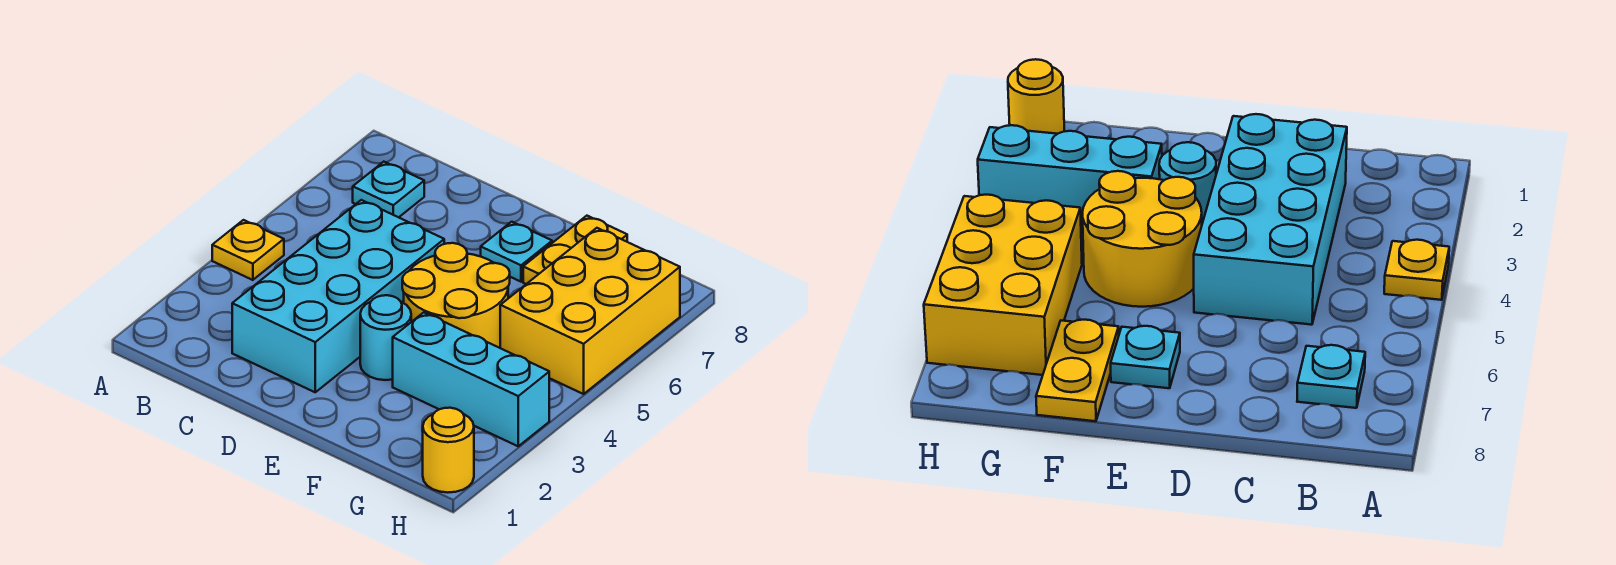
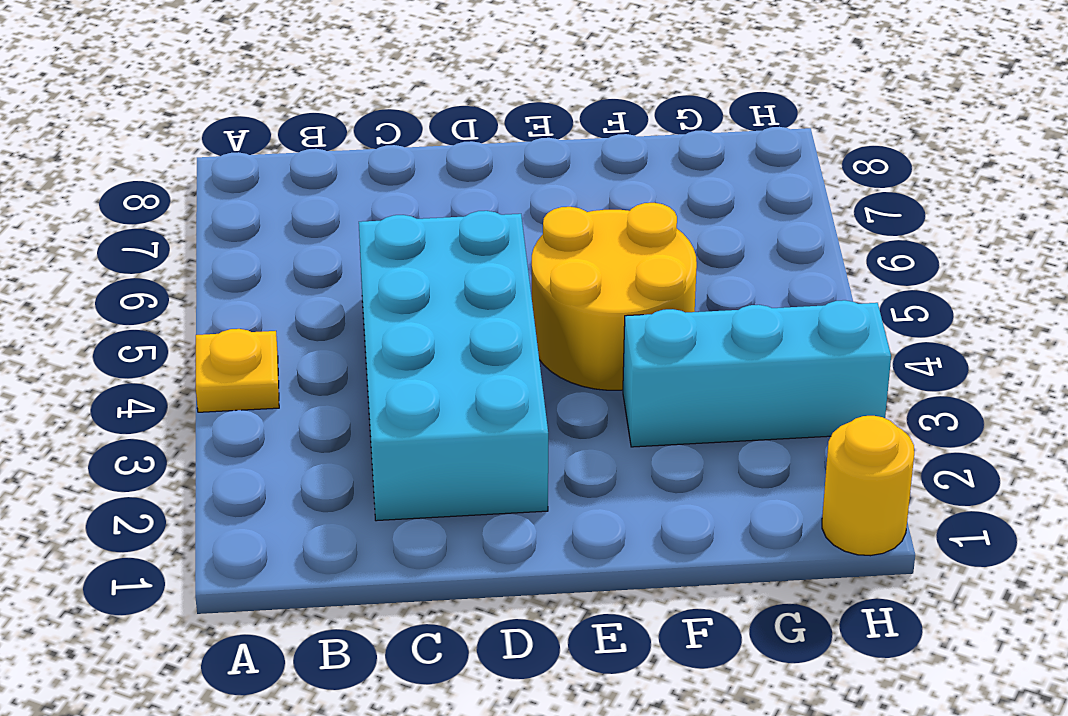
none -> cyan plate B7 level 1
none -> cyan round brick E3 level 1

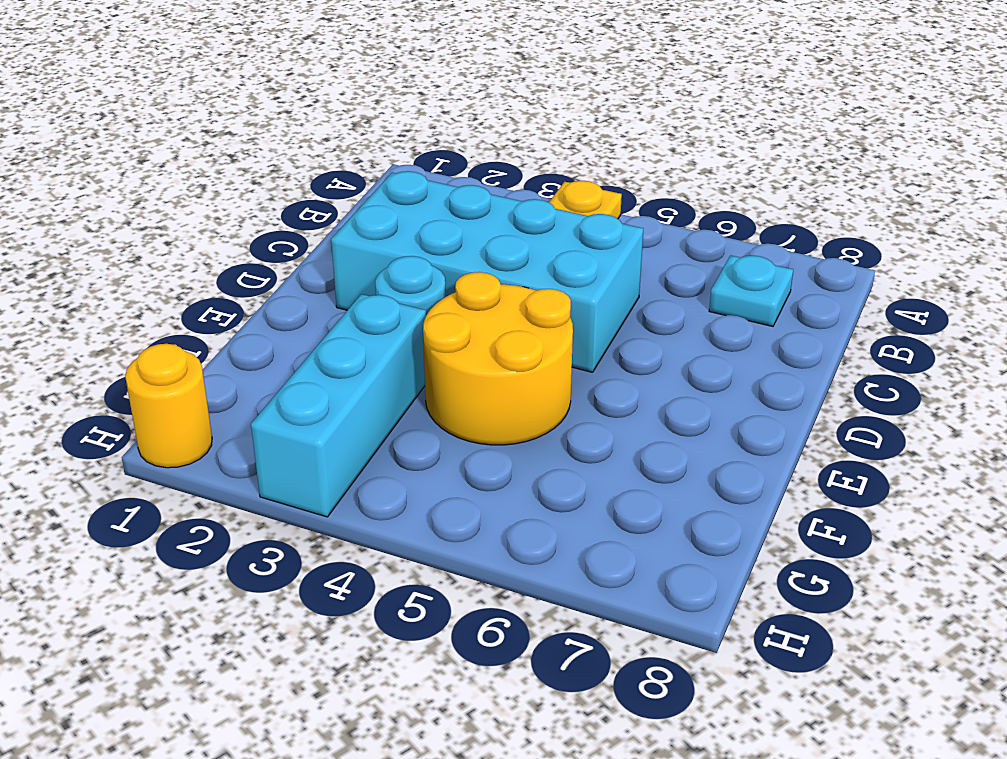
none -> cyan plate E7 level 1
none -> yellow plate F7:F8 level 1

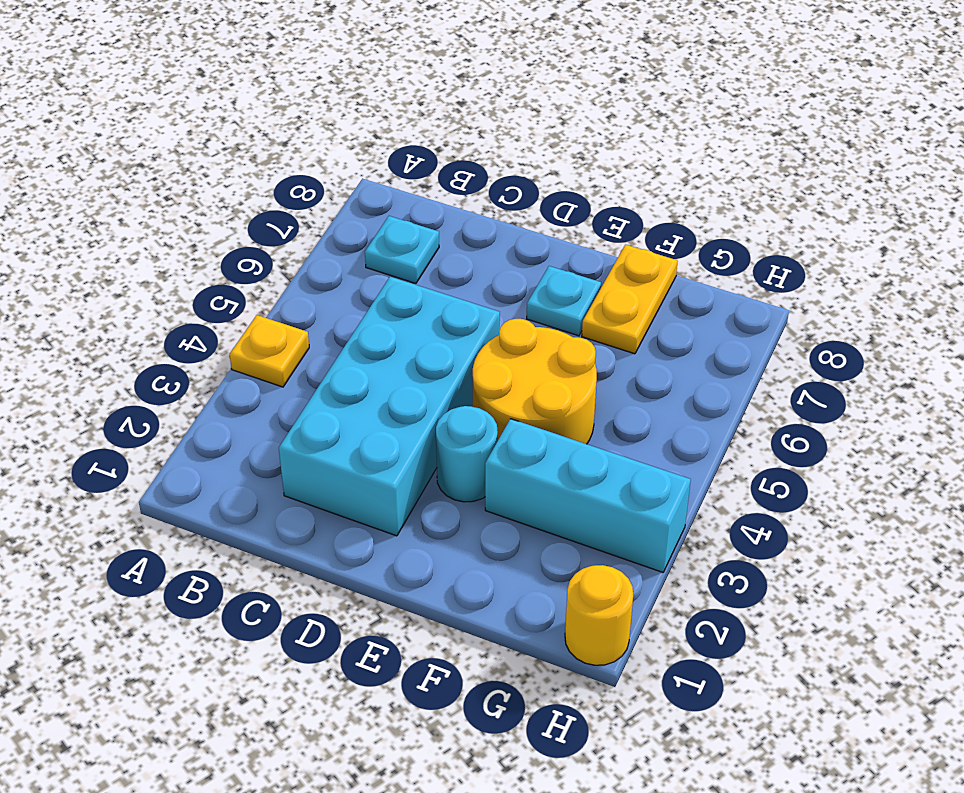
none -> yellow brick G5:H7 level 1

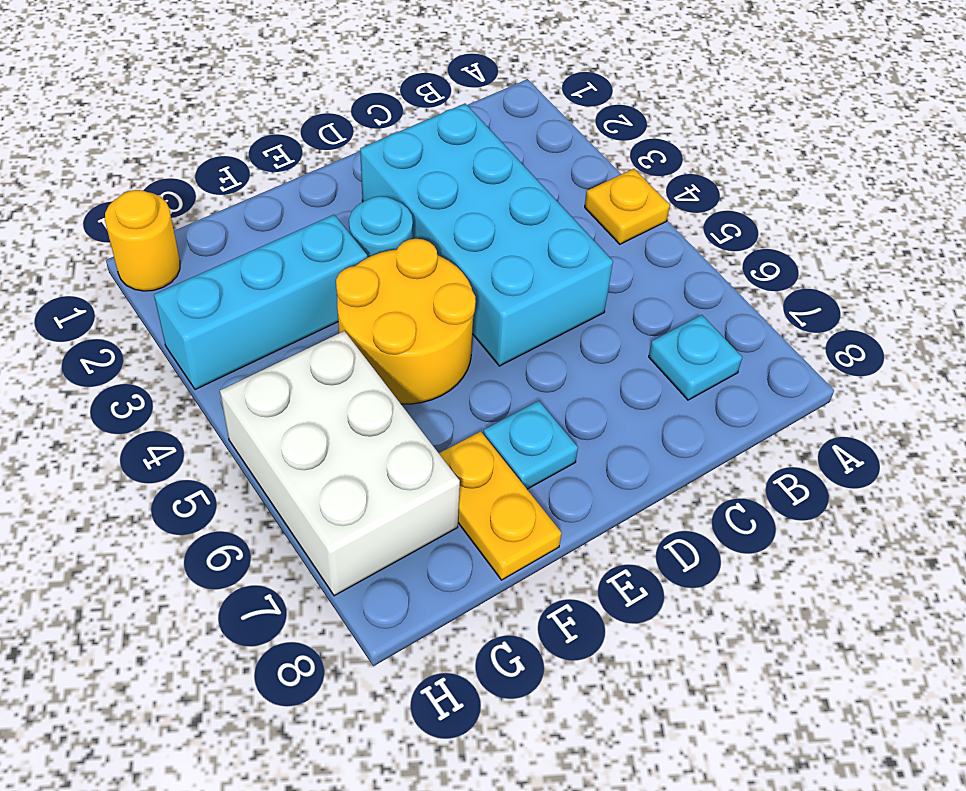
white brick G5:H7 level 1 -> yellow brick G5:H7 level 1

